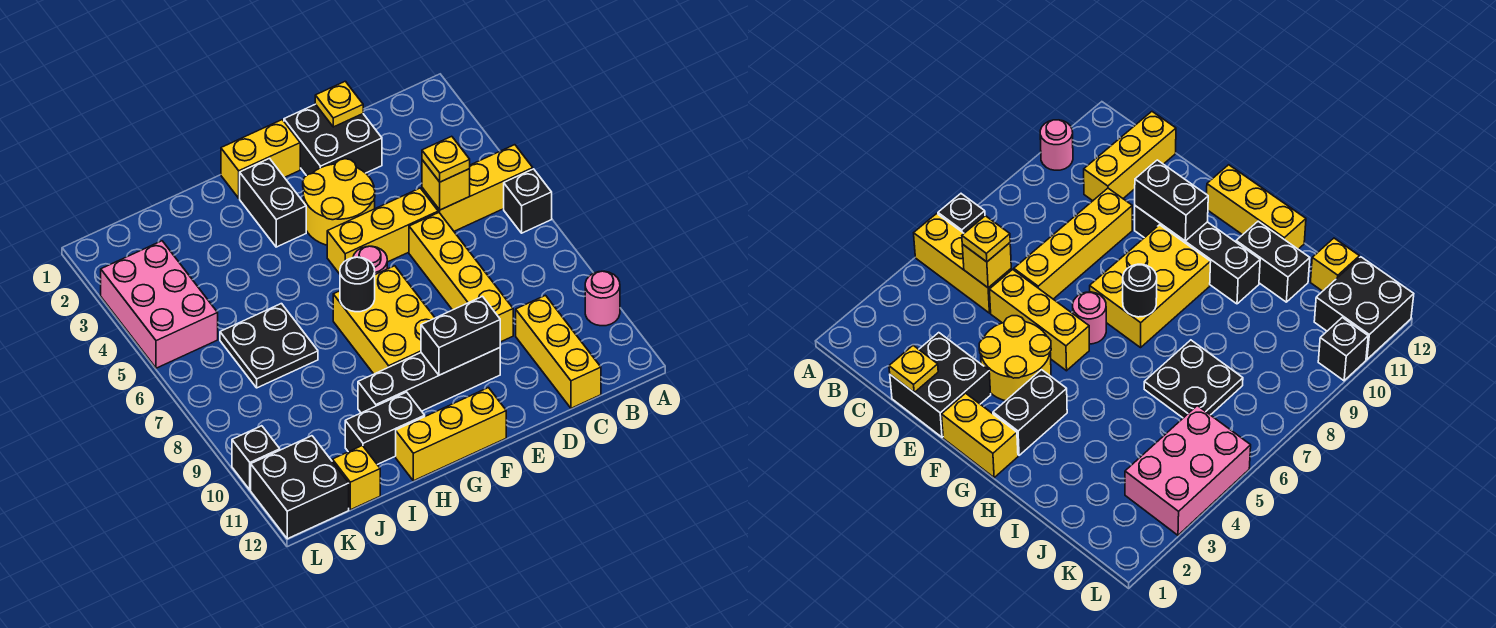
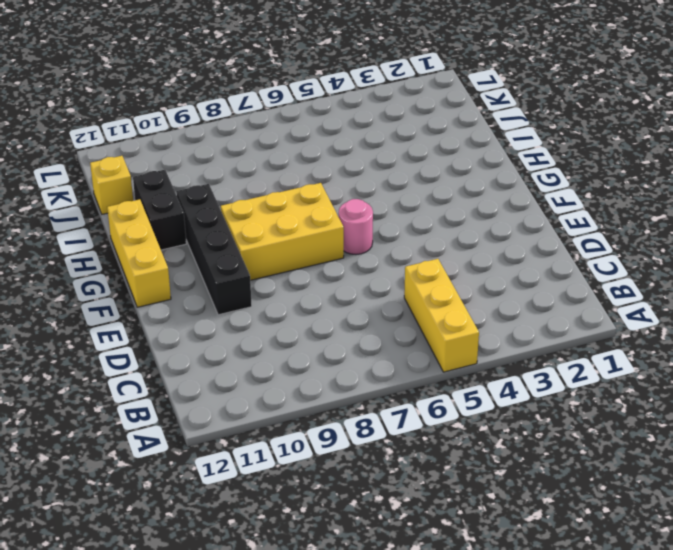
none -> black brick A6 level 1
none -> pink round brick A10 level 1
none -> yellow brick C10:C12 level 1

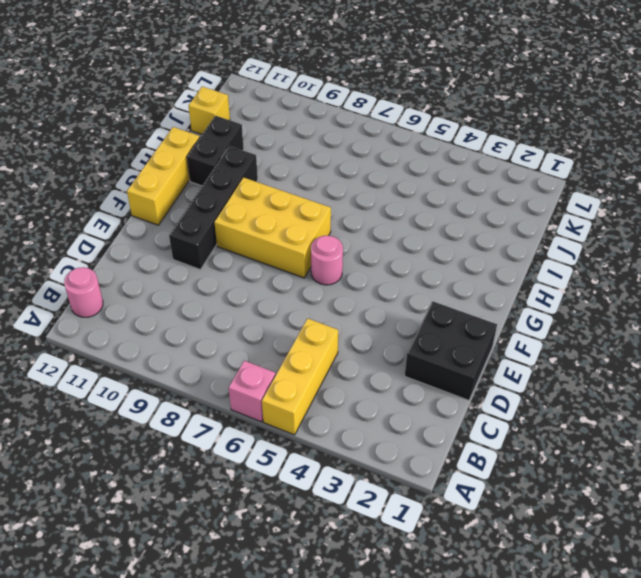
pink brick A6 level 1 -> black brick A6 level 1
pink round brick B12 level 1 -> pink round brick A10 level 1
none -> yellow brick C10:C12 level 1
none -> yellow brick D5:F5 level 1
none -> yellow brick D6:D9 level 1

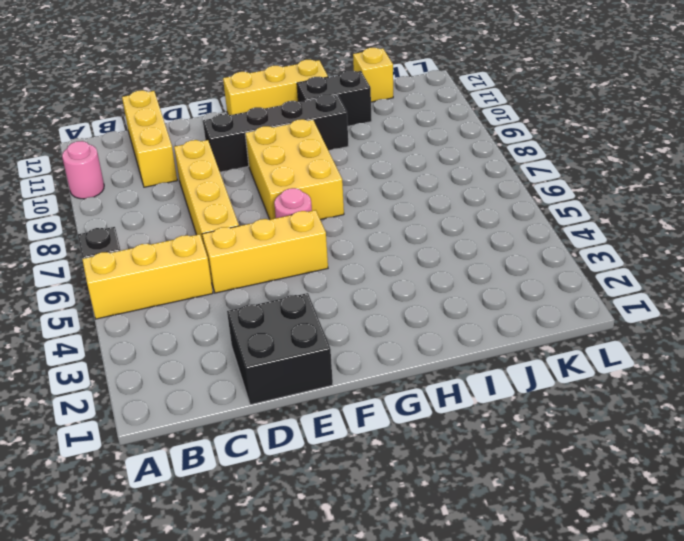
none -> yellow round brick E3:F4 level 1
none -> yellow brick F1:G1 level 1
none -> black brick G2:G3 level 1

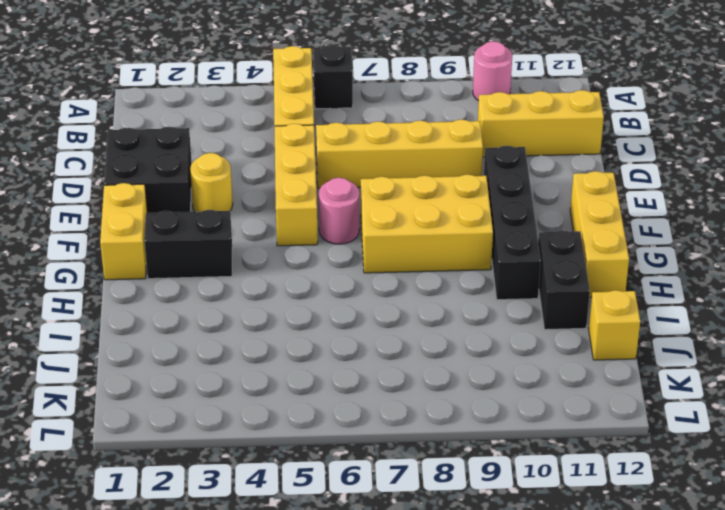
yellow round brick E3 level 1 -> yellow round brick E3:F4 level 1
none -> black plate I6:J7 level 1
none -> pink brick K3:L5 level 1
none -> black brick K11:L12 level 1

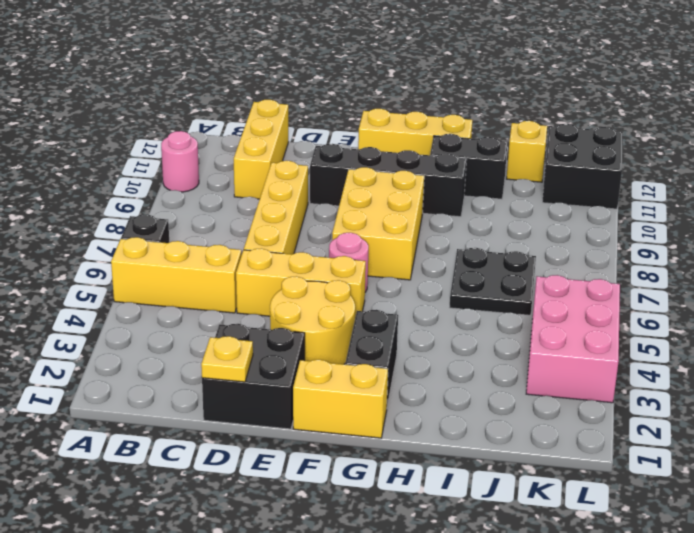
none -> black brick L10 level 1
none -> yellow brick C5 level 2
none -> black brick E10:F10 level 2

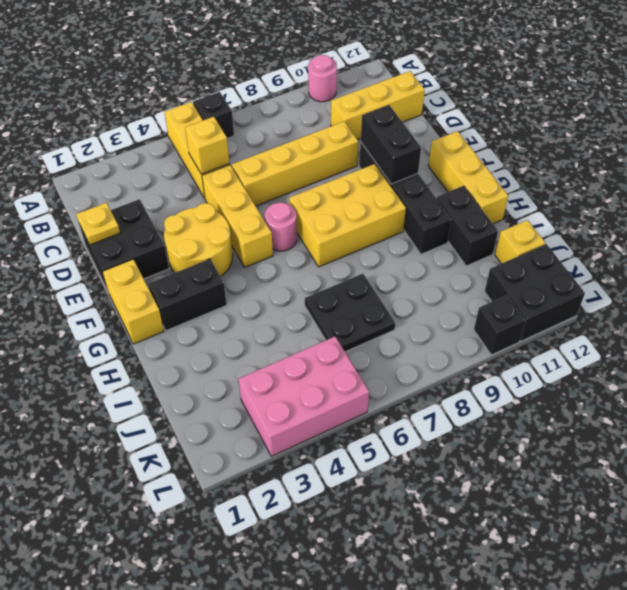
none -> black round brick G7 level 2
none -> yellow plate C5 level 3

